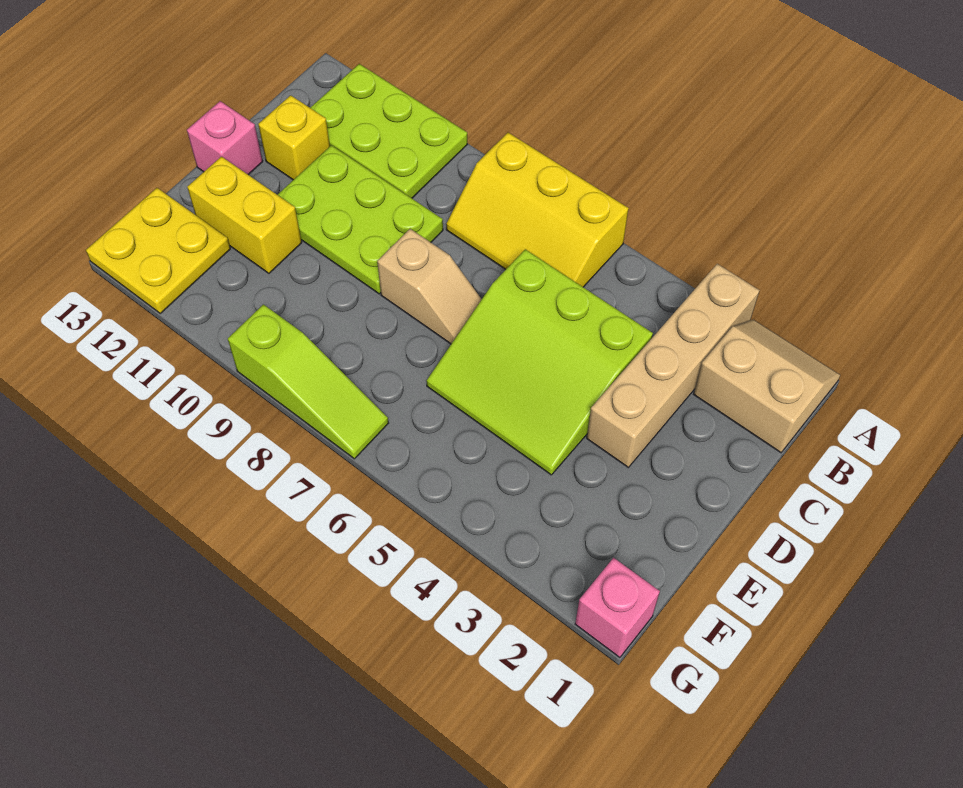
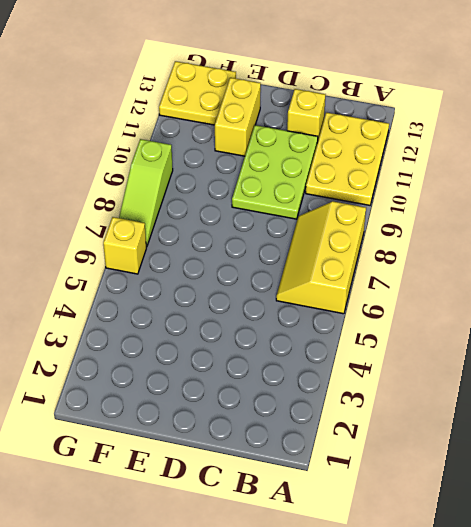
yellow plate A10:B12 level 1 -> lime plate A10:B12 level 1
yellow brick G6 level 1 -> none
none -> tan slope A1:B2 level 1 top B
none -> tan brick A3:D3 level 1
none -> lime slope C4:E6 level 1 top C

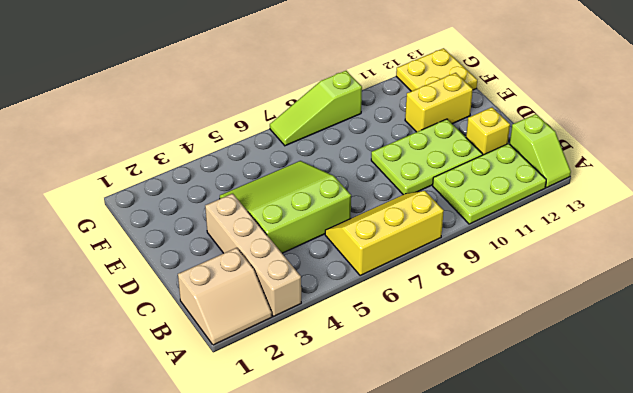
lime slope A13:B13 level 1 top B -> none
none -> tan slope D7:D8 level 1 top 8
none -> pink brick D13 level 1
none -> pink brick G1 level 1

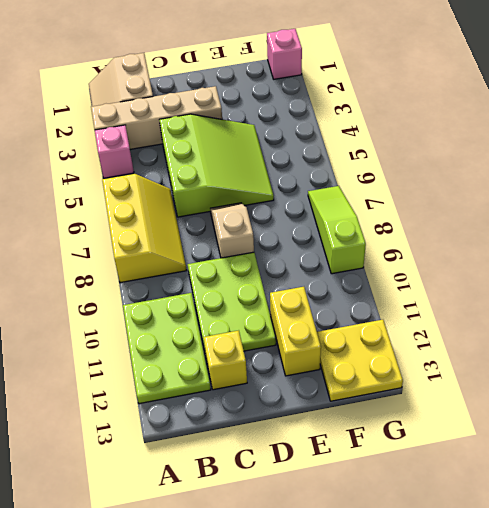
pink brick A4 level 1 -> pink brick D13 level 1

